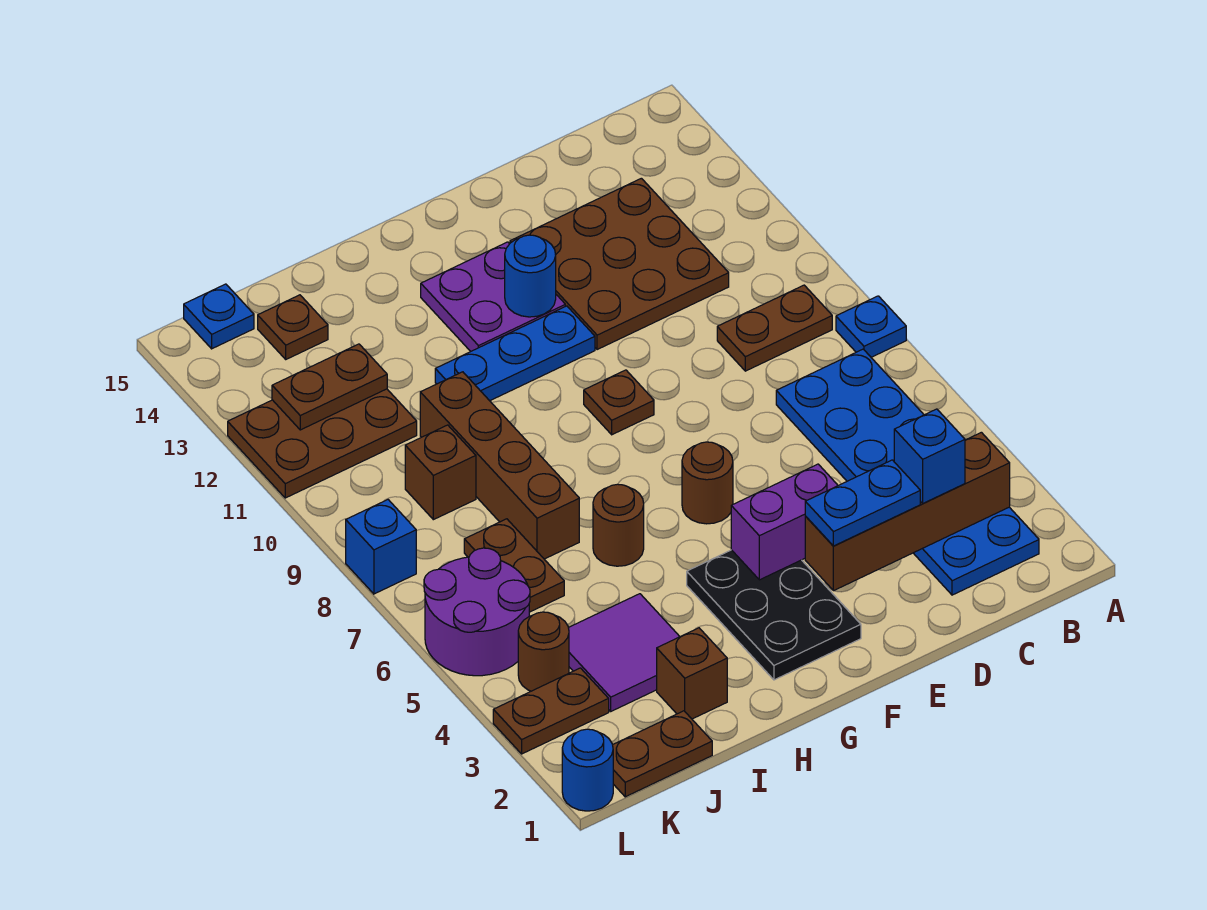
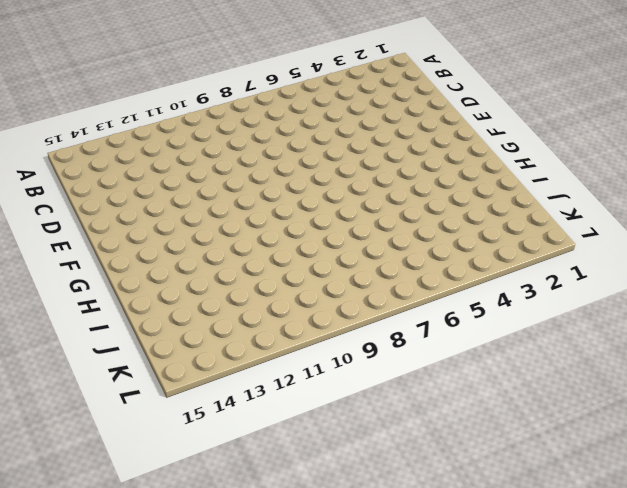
none -> blue plate A8 level 1
none -> blue plate B2:C7 level 1
none -> brown plate B9:C9 level 1
none -> brown plate C11:E13 level 1

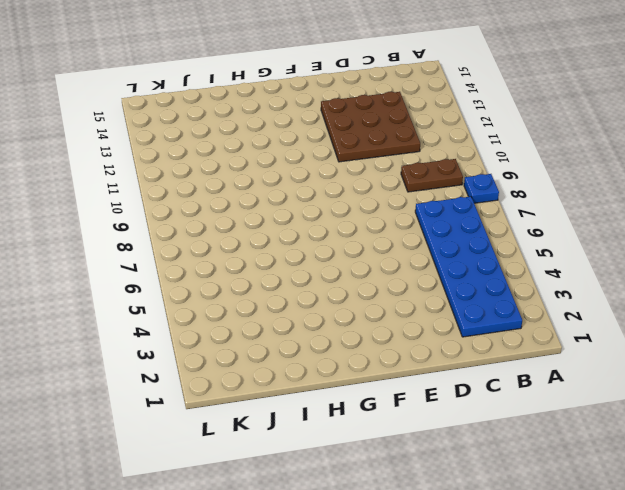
none -> black plate F2:G4 level 1
none -> brown round brick F6 level 1
none -> brown plate F9 level 1
none -> blue plate F11:H11 level 1

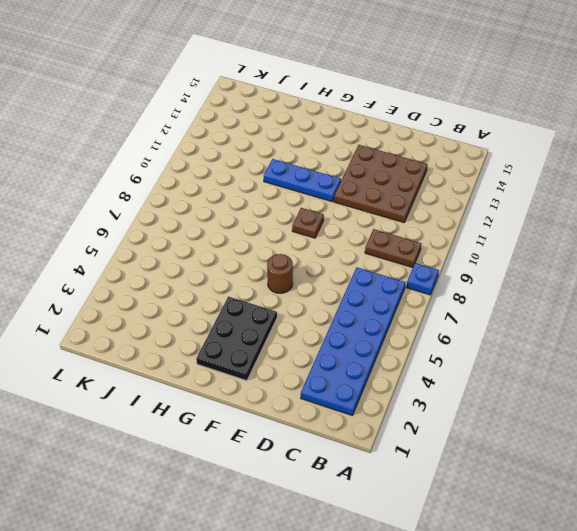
none -> purple plate F12:G13 level 1
none -> brown round brick H6 level 1
none -> brown brick I2 level 1
none -> purple tile I3:J4 level 1

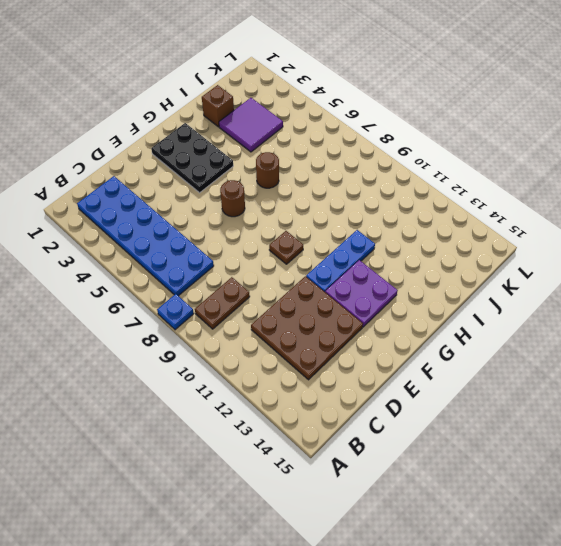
none -> brown brick I7:I10 level 1
none -> brown plate J1:K1 level 1
none -> brown plate J6:J7 level 1
none -> brown brick J9 level 1

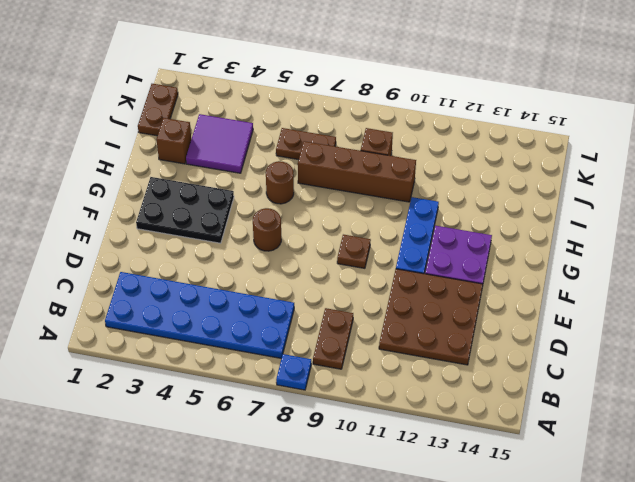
none -> brown plate J11:L12 level 1
none -> brown plate J14 level 1
none -> brown plate K3:L3 level 1
none -> brown round brick K4 level 1

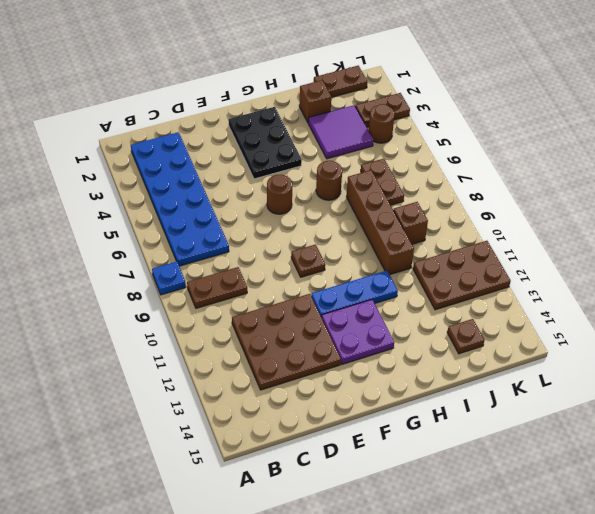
none -> purple round brick K5:L6 level 1
none -> blue plate K15 level 1
none -> blue round brick L1 level 1
none -> blue brick L8 level 1

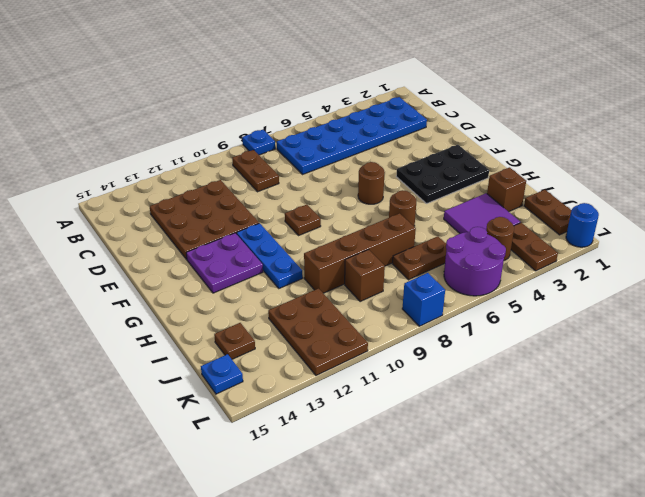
none -> brown brick B3:E3 level 2
none -> purple brick E4:F4 level 2
none -> blue round brick F12 level 2
none -> brown plate J12:K12 level 2

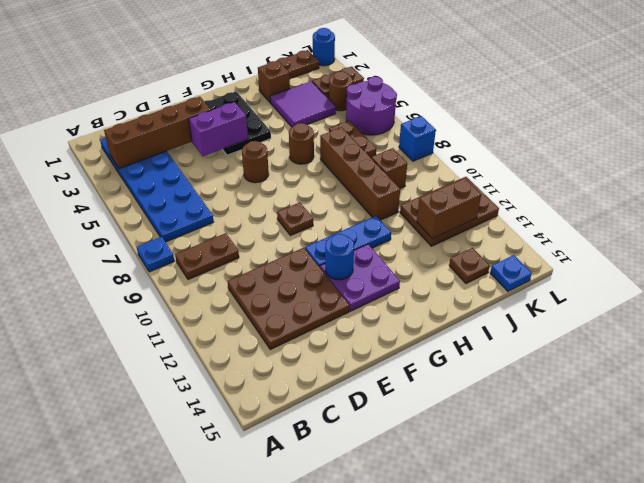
brown brick J12:K12 level 2 -> brown plate J12:K12 level 2
none -> blue brick C3 level 3
none -> blue plate D3:E3 level 3

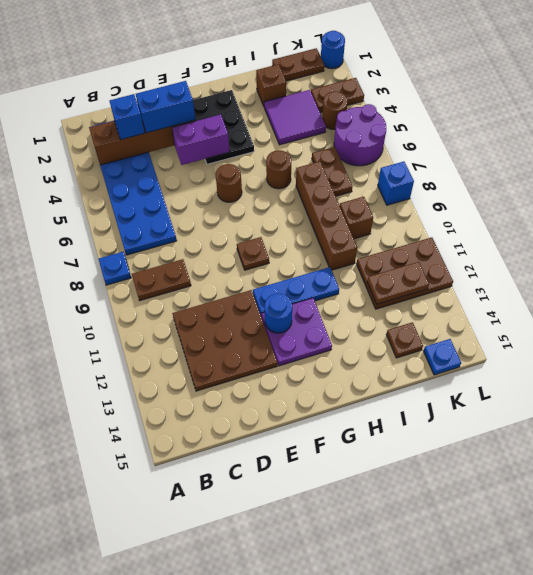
blue brick D3:E3 level 3 -> blue plate D3:E3 level 3

